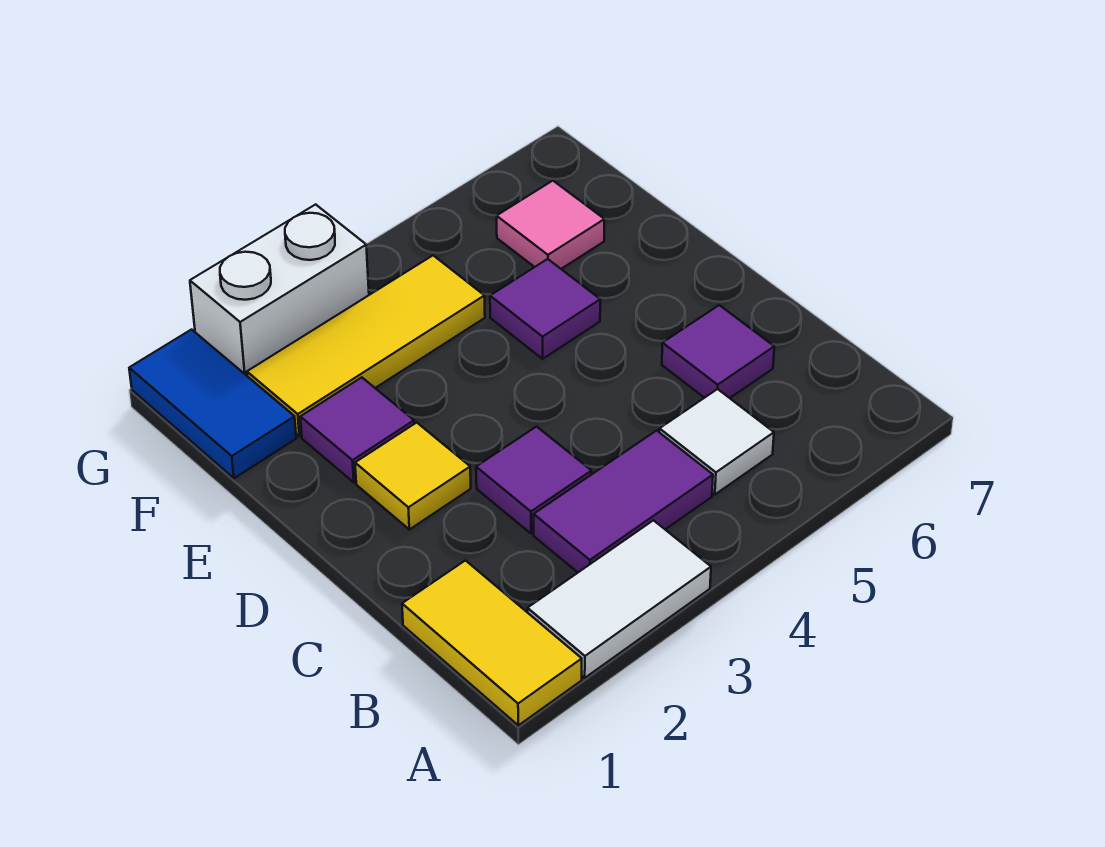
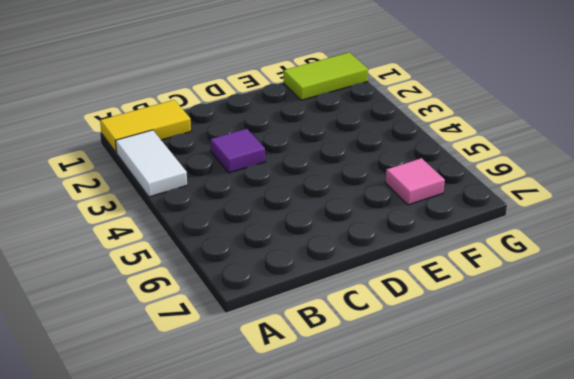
lime tile F1:G1 level 1 -> blue tile F1:G1 level 1
none -> purple tile B3:B4 level 1
none -> white tile B5 level 1
none -> purple tile C6 level 1

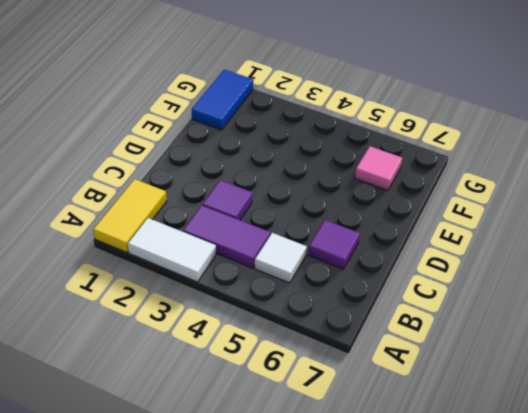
none -> yellow tile D2 level 1
none -> purple tile E2 level 1
none -> purple tile E5 level 1

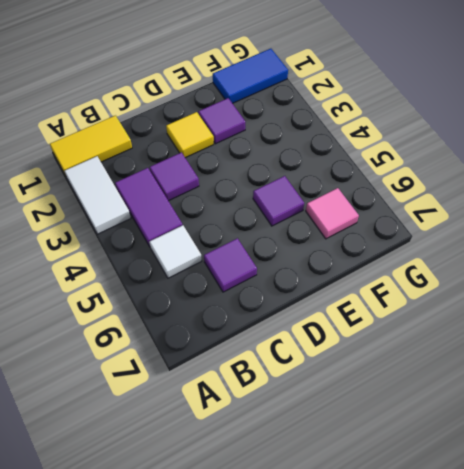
none -> yellow tile F2:F4 level 1
none -> white brick G2:G3 level 1

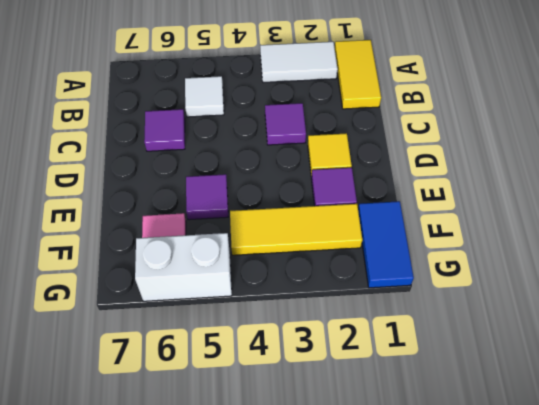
white brick G5:G6 level 1 -> white brick G2:G3 level 1
none -> purple tile B3:B4 level 1

